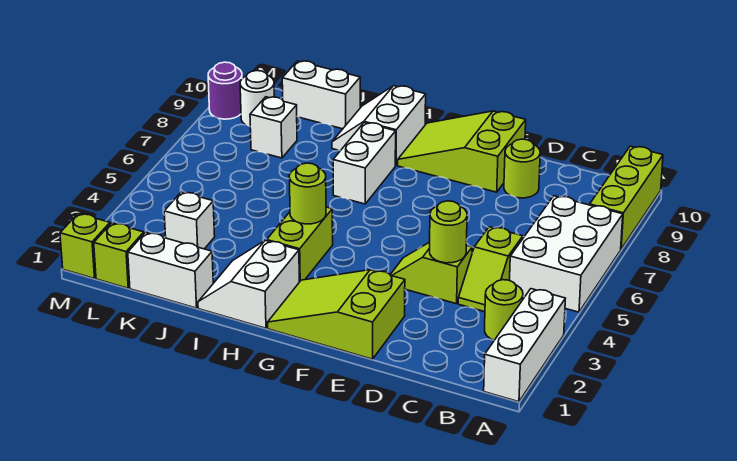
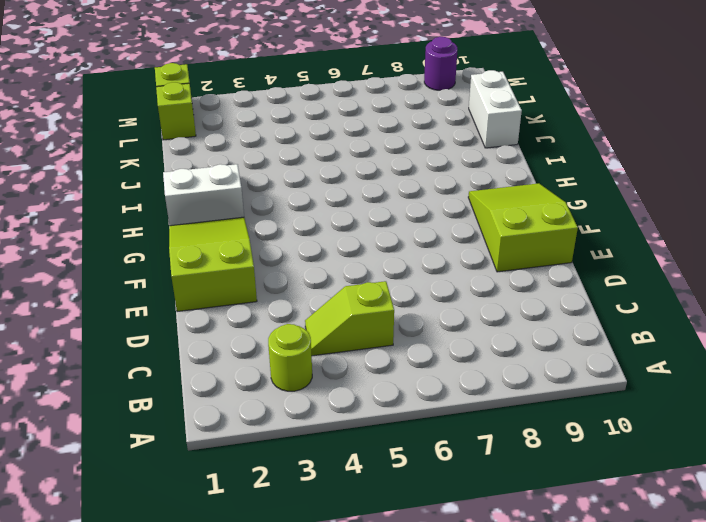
none -> white brick A1:A3 level 1
none -> white brick A5:B7 level 1
none -> lime brick A8:A10 level 1

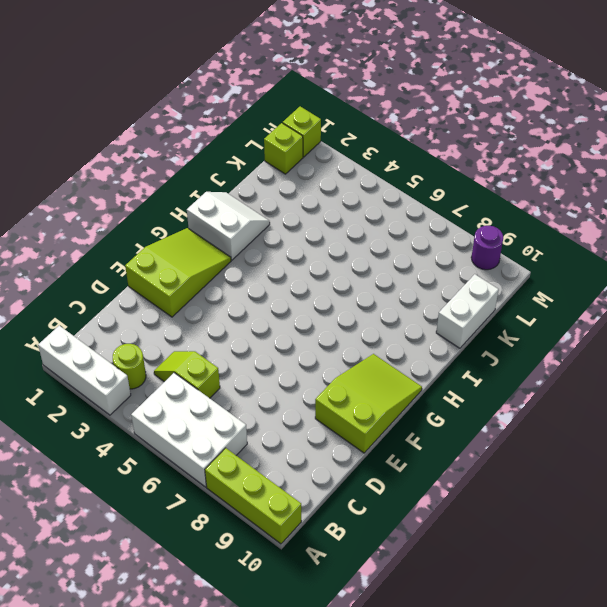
none -> lime slope D4:E4 level 1 top D
none -> lime round brick D9 level 1
none -> lime brick H3:H4 level 1

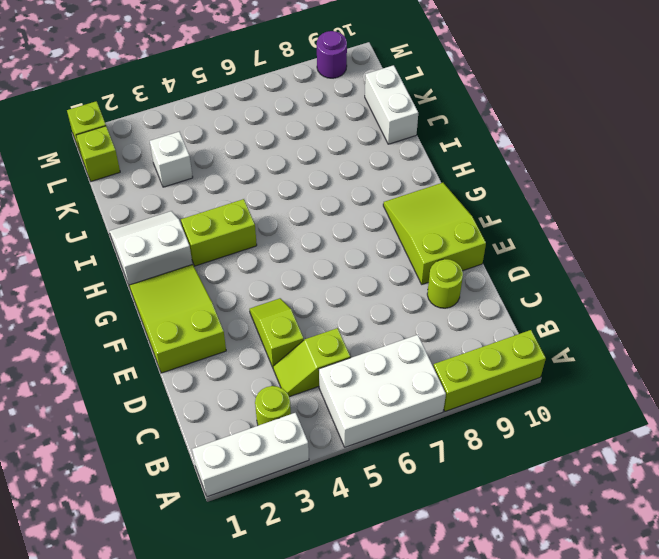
none -> white brick H7:H8 level 1
none -> white slope H9:I10 level 1 top H
none -> white brick J1:K1 level 1

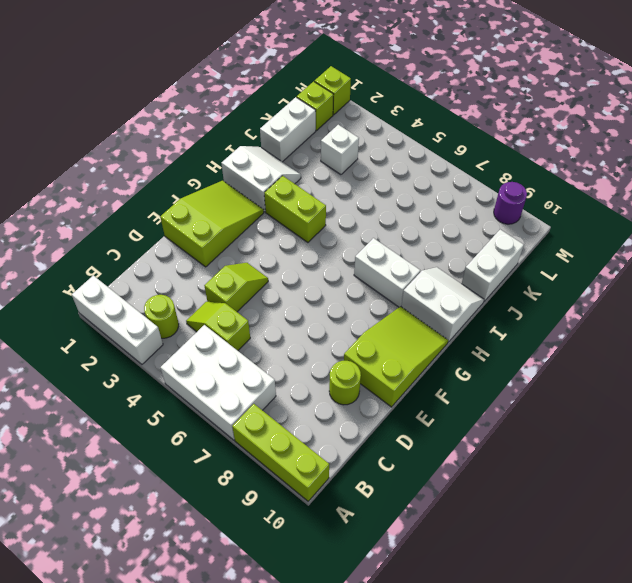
none -> white brick K8 level 1
none -> white round brick L9 level 1
none -> lime round brick D4 level 2

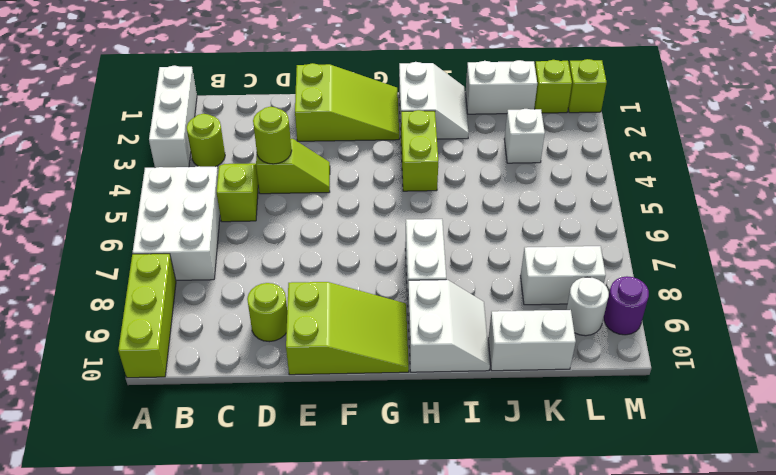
white brick K8:L8 level 1 -> white brick K8 level 1
none -> lime round brick H4 level 2

